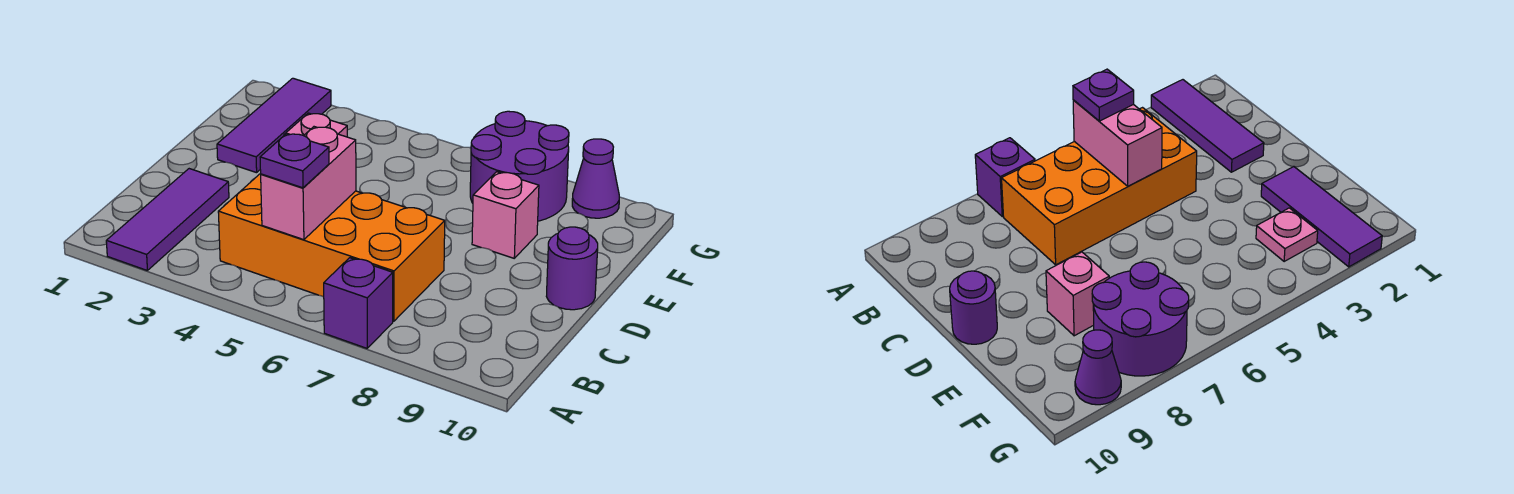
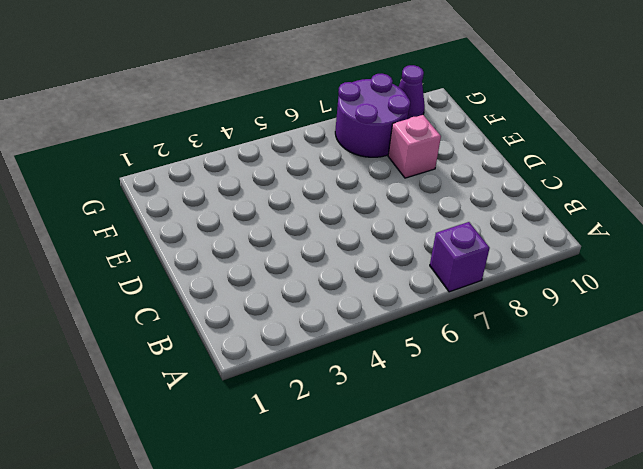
none -> purple tile A2:C2 level 1
none -> orange brick B4:C7 level 1

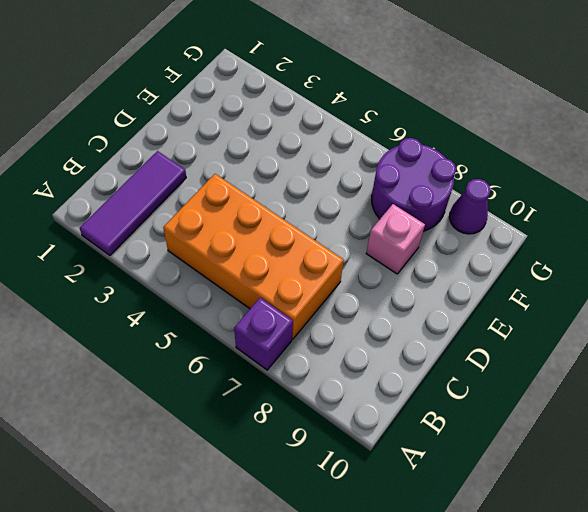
none -> purple round brick D10 level 1
none -> purple tile E2:G2 level 1

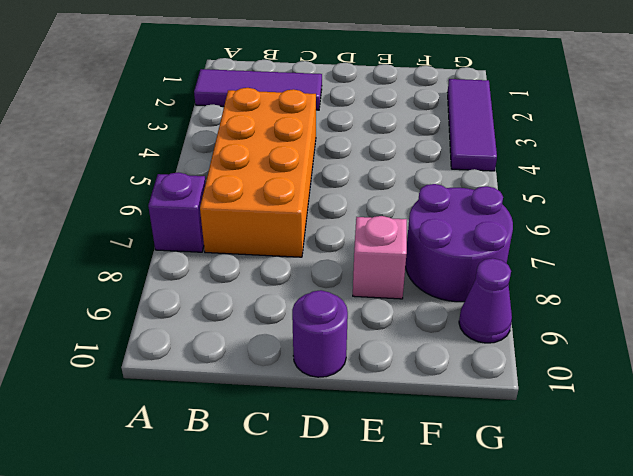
purple tile G2:G4 level 1 -> purple tile E2:G2 level 1
none -> pink plate F3 level 1
none -> pink brick B5:C5 level 2

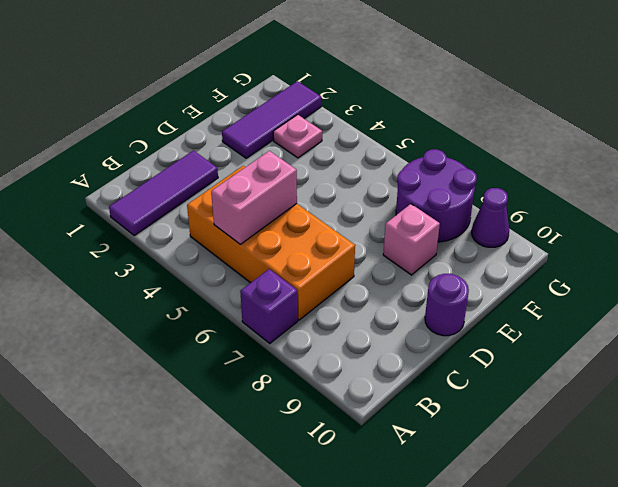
none -> purple plate B5 level 3

